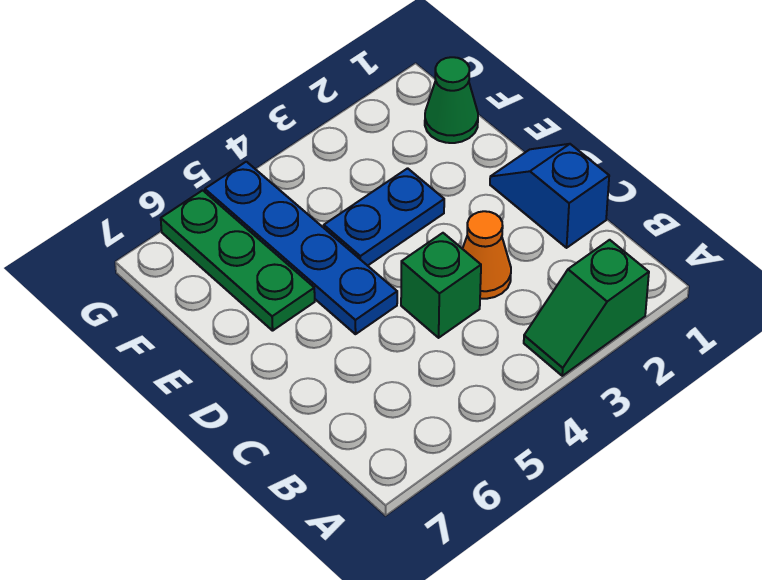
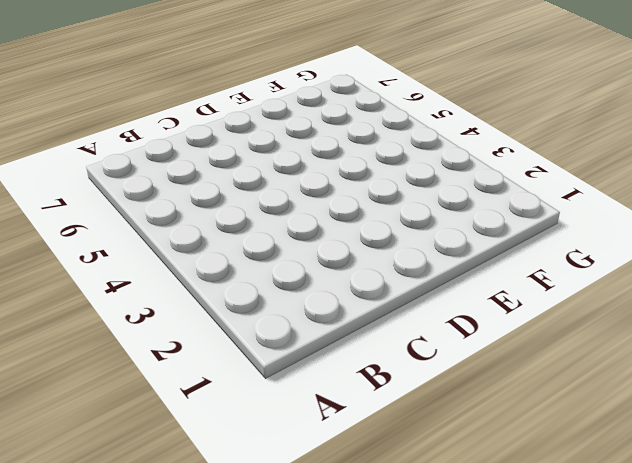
none -> green slope A2:A3 level 1 top 2
none -> blue slope C1:D1 level 1 top C

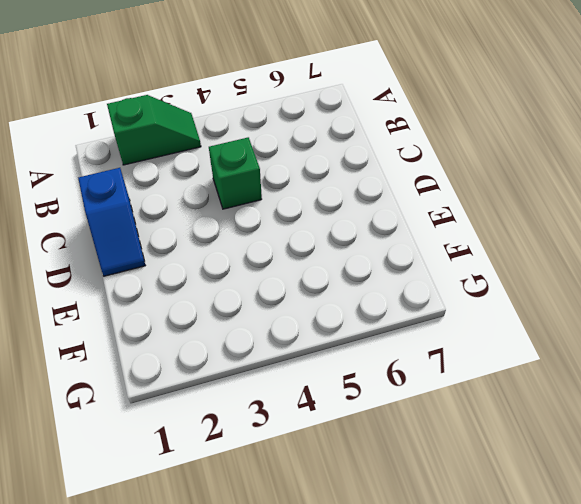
none -> orange cone C3 level 1
none -> blue plate D5:G5 level 1

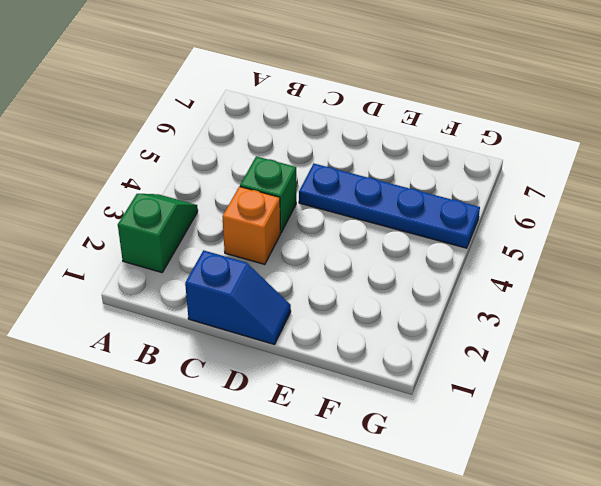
orange brick C3 level 1 -> orange cone C3 level 1
none -> blue plate E3:E4 level 1
none -> green plate E6:G6 level 1

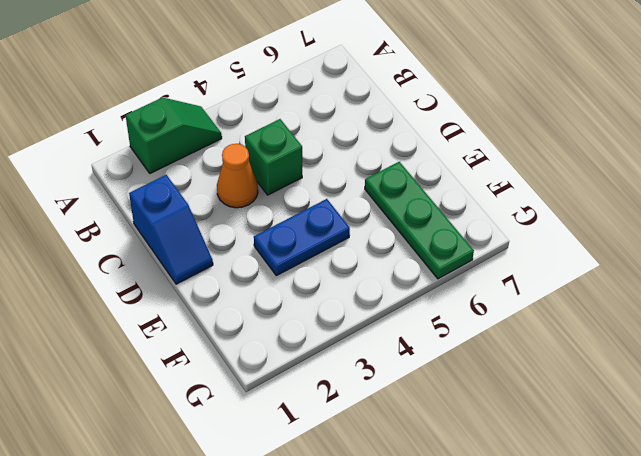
none -> blue plate D5:G5 level 1
none -> green cone F1 level 1

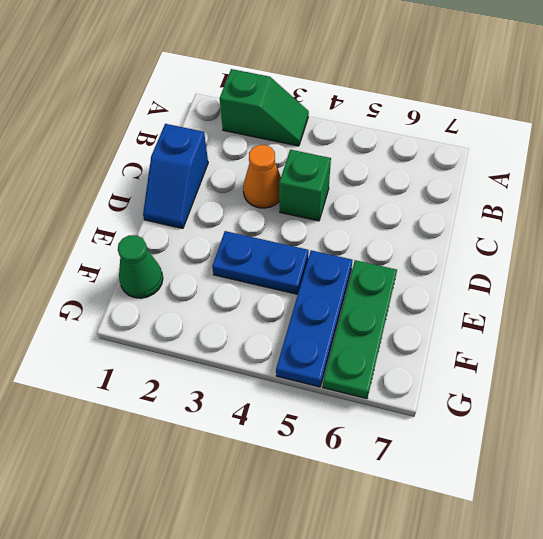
blue plate E5:G5 level 1 -> blue plate D5:G5 level 1

